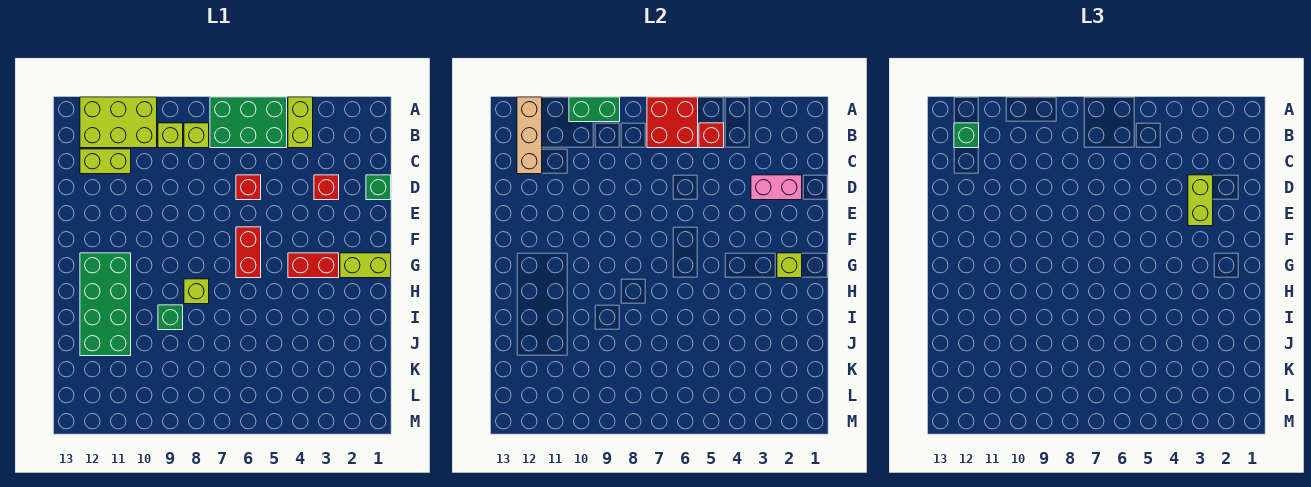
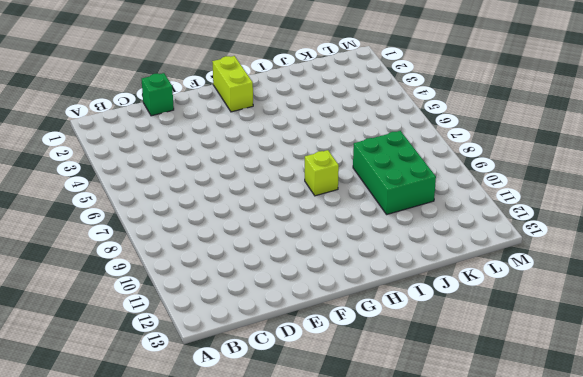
green brick J8:K10 level 1 -> green brick A5:B7 level 1
none -> lime brick A4:B4 level 1
none -> lime brick A10:B12 level 1
none -> lime brick B8 level 1

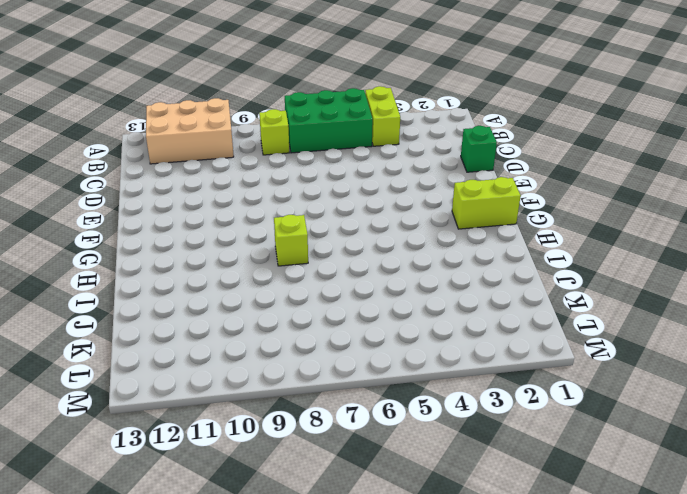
tan brick A10:B12 level 1 -> lime brick A10:B12 level 1
none -> lime brick B9 level 1
none -> lime brick C11:C12 level 1
none -> red brick D3 level 1

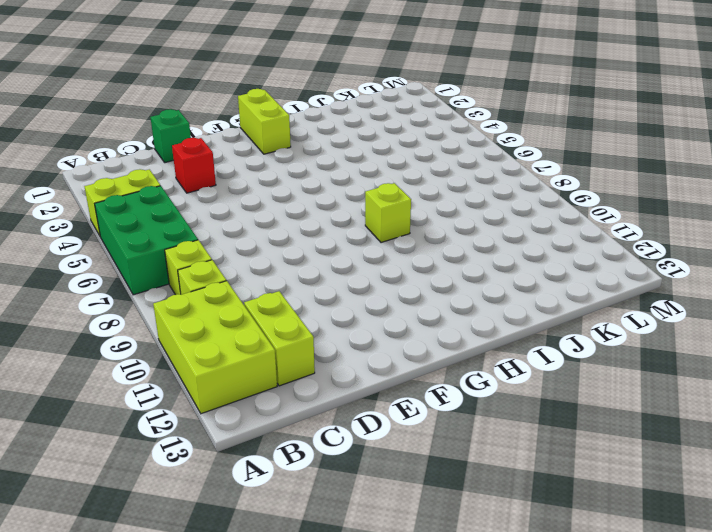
none -> red brick D6 level 1
none -> red brick F6:G6 level 1
none -> red brick G3:G4 level 1

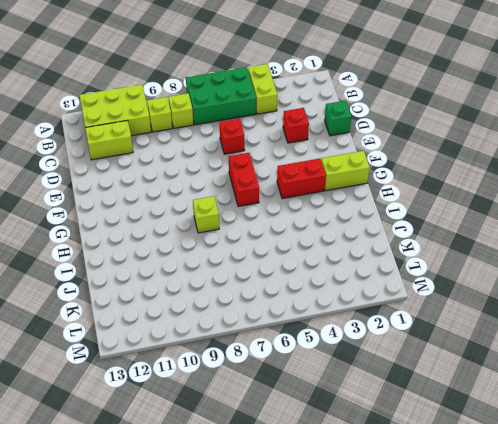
none -> green brick G11:J12 level 1
none -> green brick I9 level 1
none -> red brick A6:B7 level 2

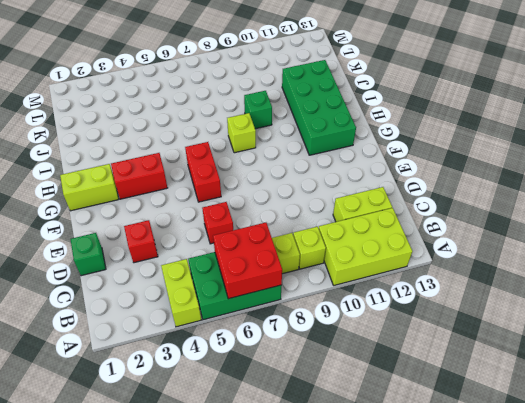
none -> green brick A9:A10 level 2
none -> tan brick A12:C12 level 2
none -> red brick B5 level 2

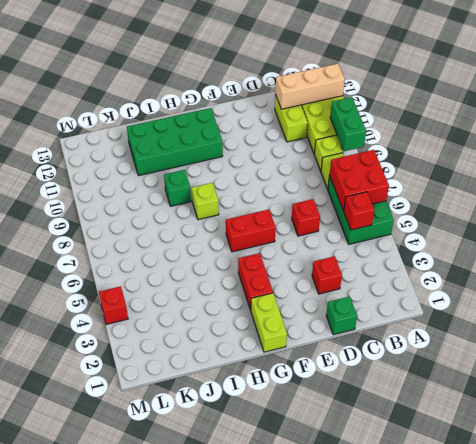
red brick M4 level 1 -> none
none -> lime brick A4:B4 level 1
none -> pink brick D2:D3 level 2
none -> lime brick G2 level 2

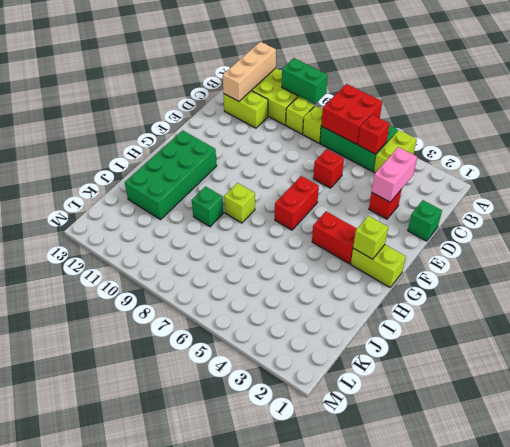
pink brick C3:D3 level 2 -> pink brick D2:D3 level 2
none -> green brick B12 level 3
none -> lime brick D3:E3 level 3

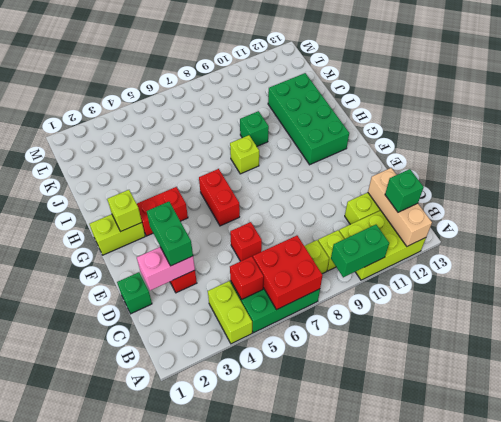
green brick D3:E3 level 3 -> lime brick D3:E3 level 3

